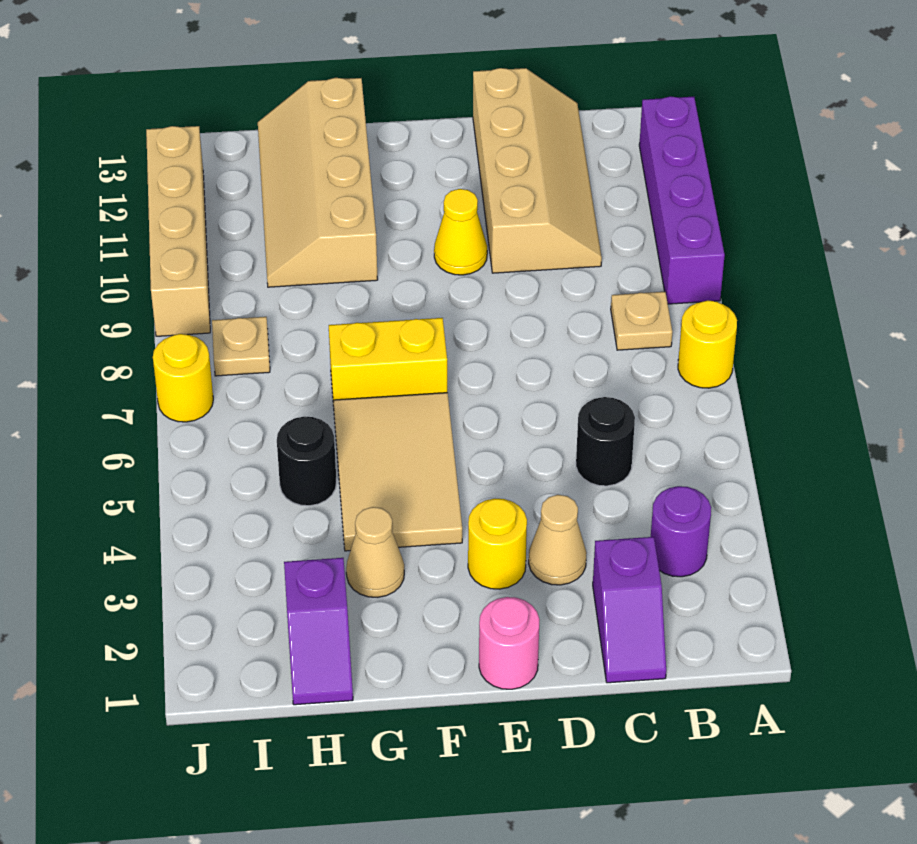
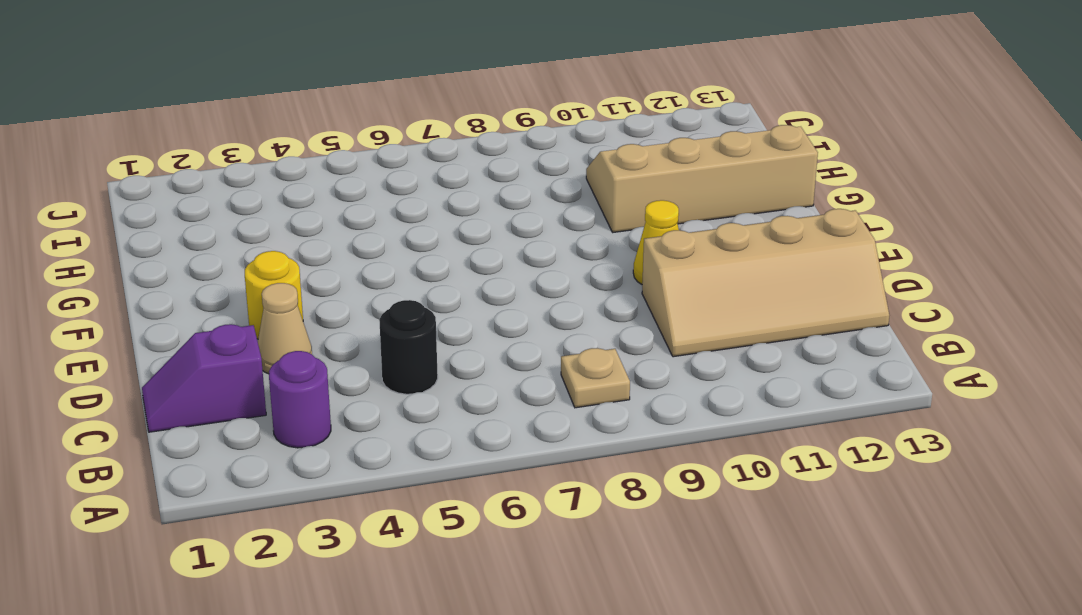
none -> yellow round brick A7 level 1
none -> purple brick A9:A12 level 1
none -> pink round brick E1 level 1

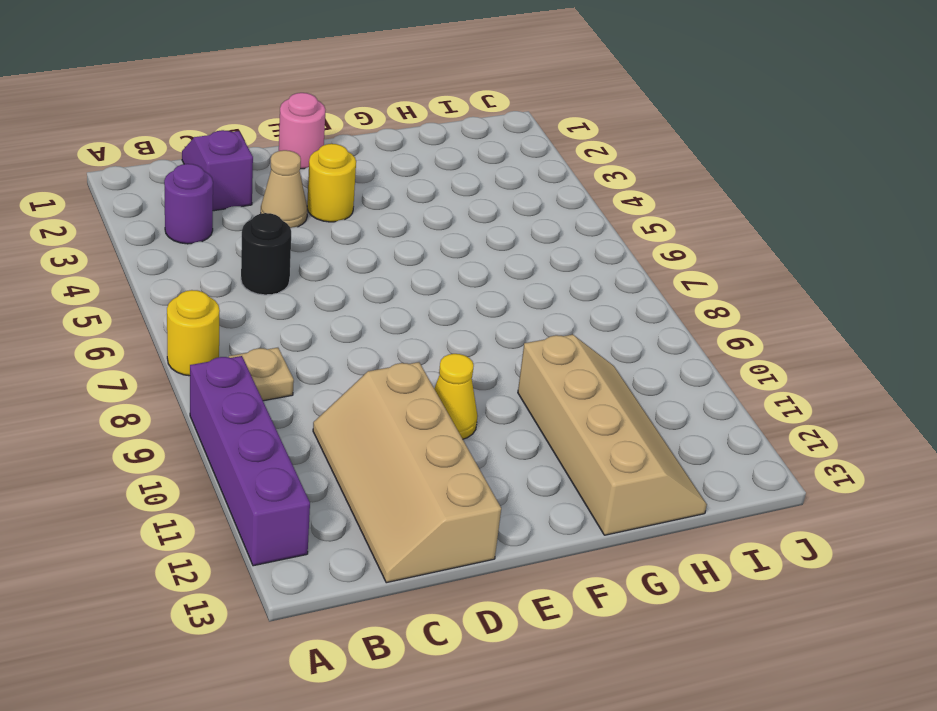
none -> tan tile F4:G6 level 1
none -> yellow brick F7:G7 level 1
none -> tan cone G3 level 1

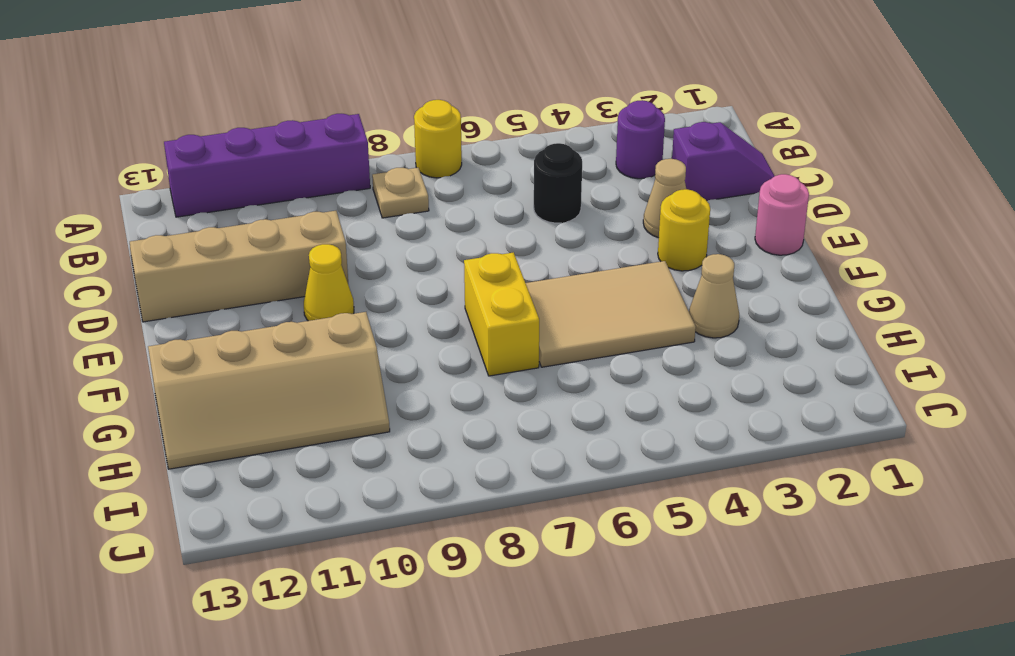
none -> purple slope H1:H2 level 1 top 2
none -> black round brick H5 level 1
none -> tan plate I8 level 1

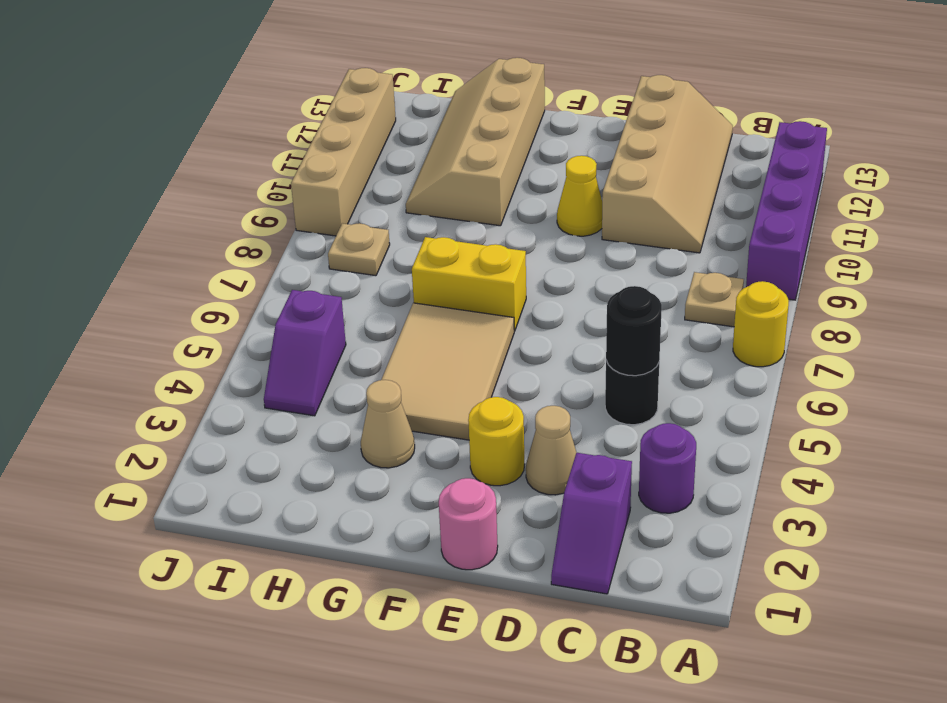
black round brick C5 level 2 -> black round brick H5 level 1
purple slope I4:I5 level 1 top 5 -> purple slope H1:H2 level 1 top 2
none -> yellow round brick J7 level 1

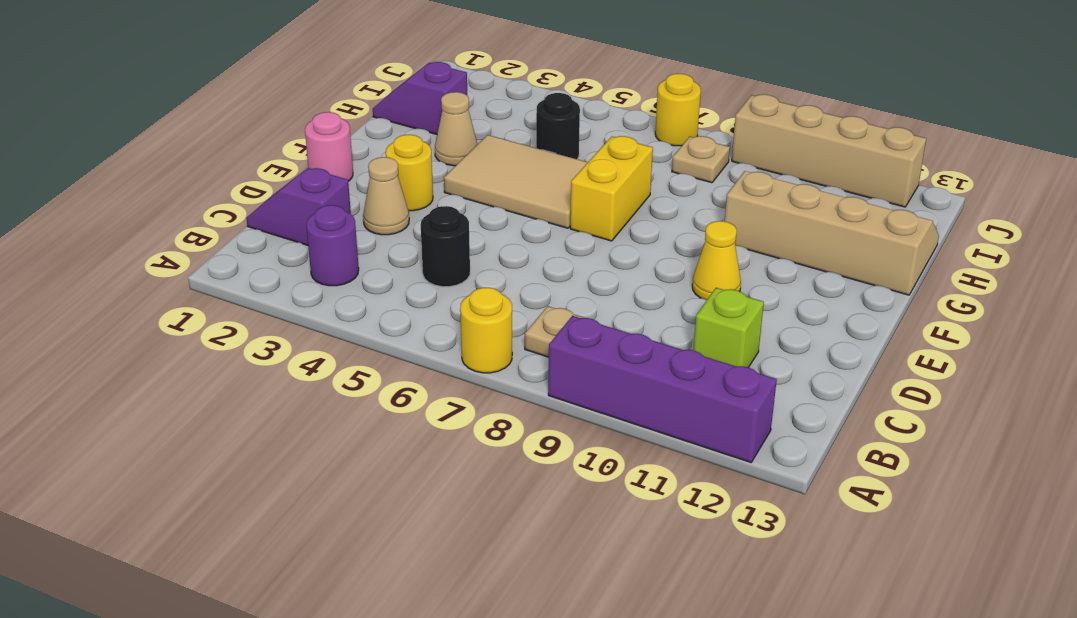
lime brick C11 level 1 -> tan slope C10:D13 level 1 top D

